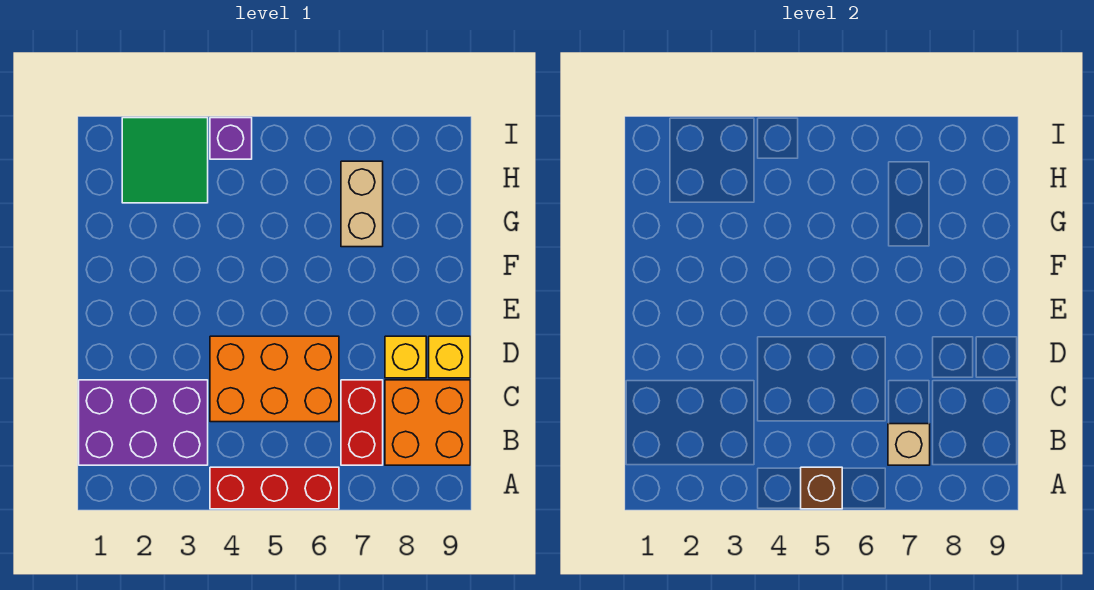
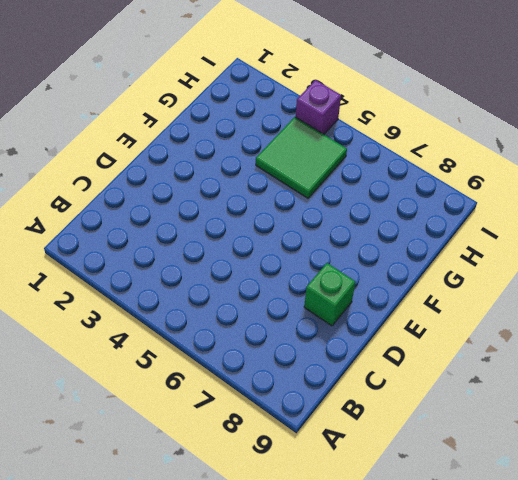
green brick D8 level 1 -> yellow brick D8 level 1
green tile G4:H5 level 1 -> green tile H2:I3 level 1
none -> red brick A4:A6 level 1
none -> purple brick B1:C3 level 1
none -> red brick B7:C7 level 1

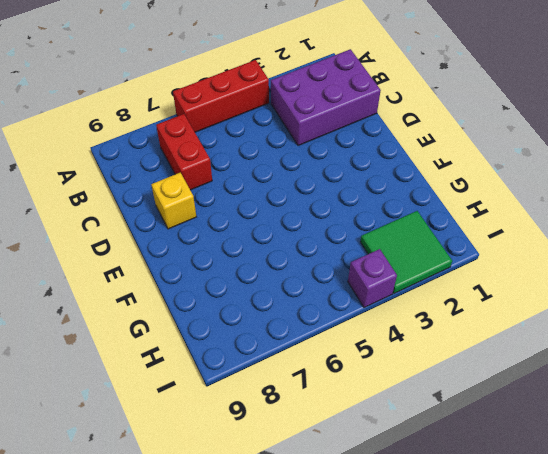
none -> orange brick B8:C9 level 1
none -> orange brick C4:D6 level 1
none -> yellow brick D9 level 1

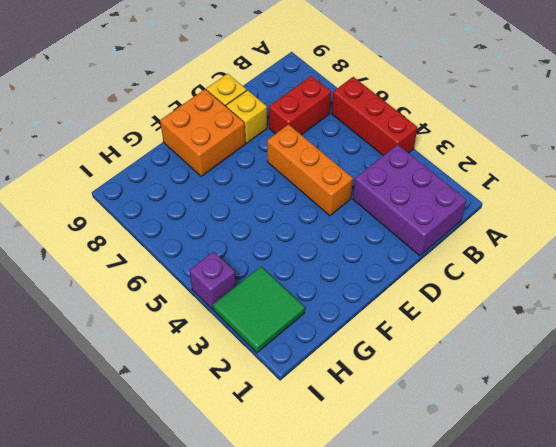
orange brick D4:D6 level 1 -> orange brick C4:D6 level 1
orange brick E8:F9 level 1 -> orange brick B8:C9 level 1
none -> tan brick G7:H7 level 1
none -> brown brick A5 level 2
none -> tan brick B7 level 2

